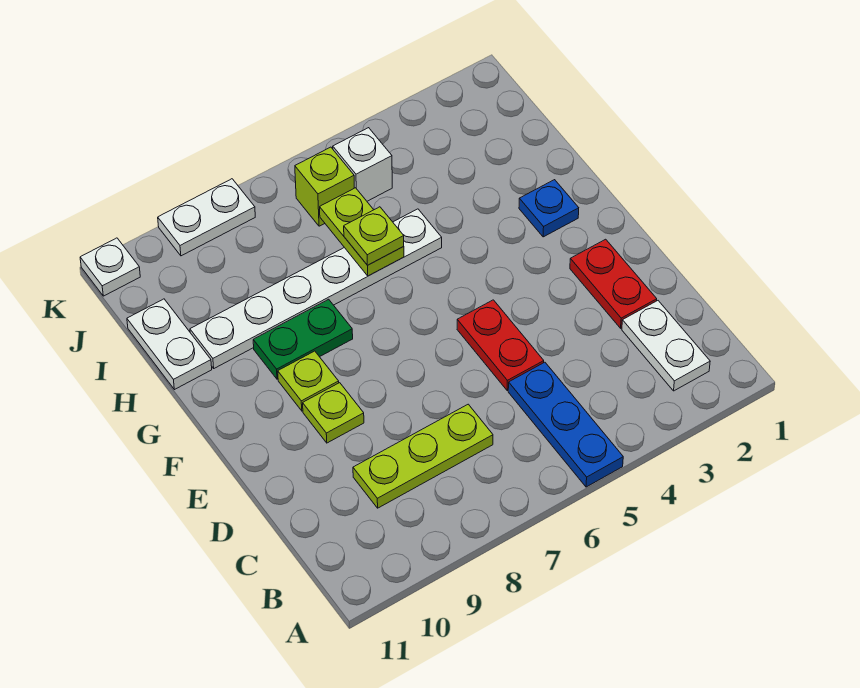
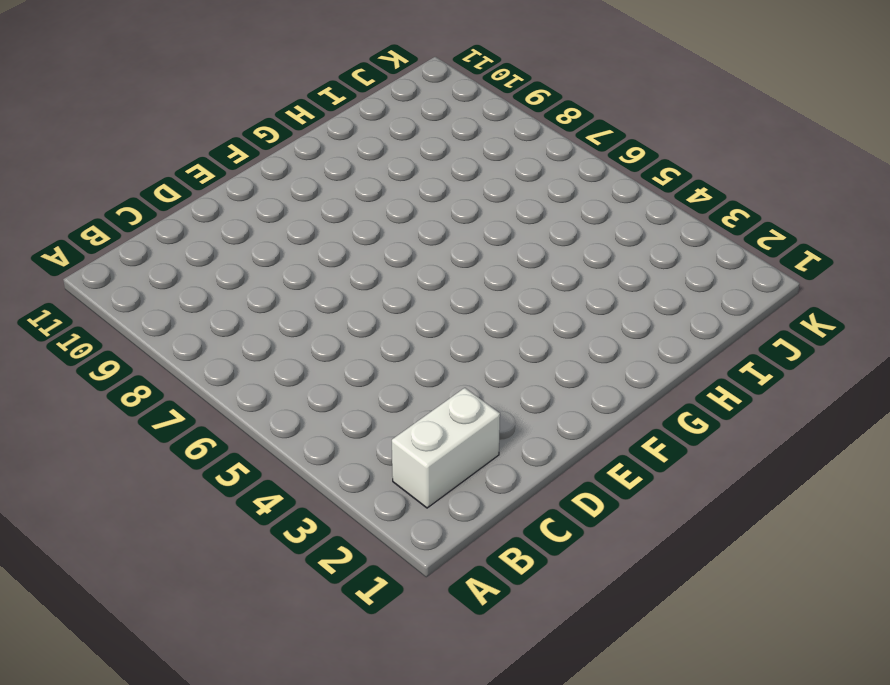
white brick B2:C2 level 1 -> white plate B2:C2 level 1
none -> blue plate A5:C5 level 1
none -> lime plate C7:C9 level 1
none -> red plate D2:E2 level 1

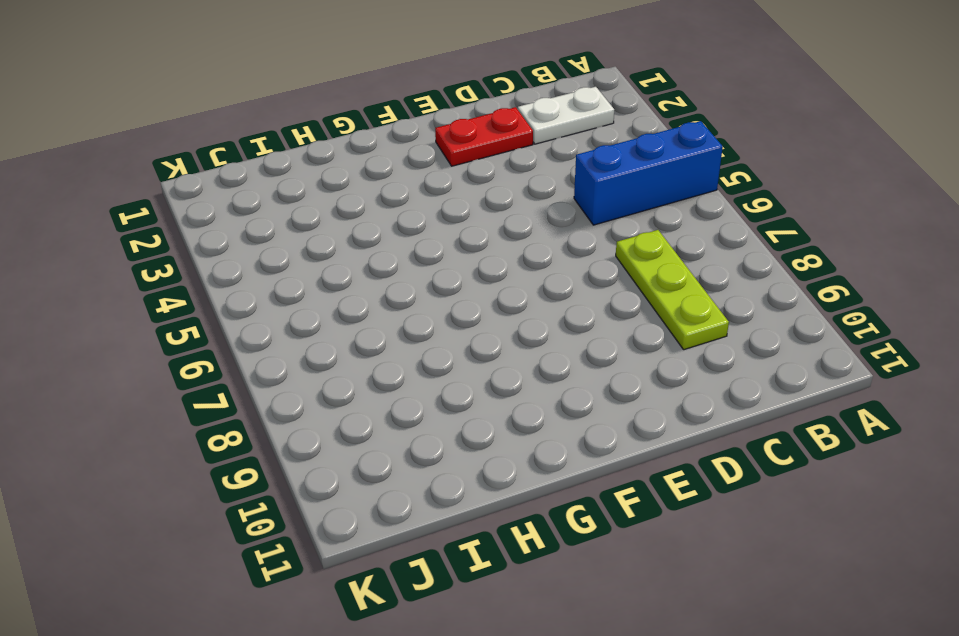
blue brick A5:C5 level 1 -> blue plate A5:C5 level 1
none -> red plate D5:E5 level 1
none -> lime plate E9 level 1
none -> lime plate F9 level 1

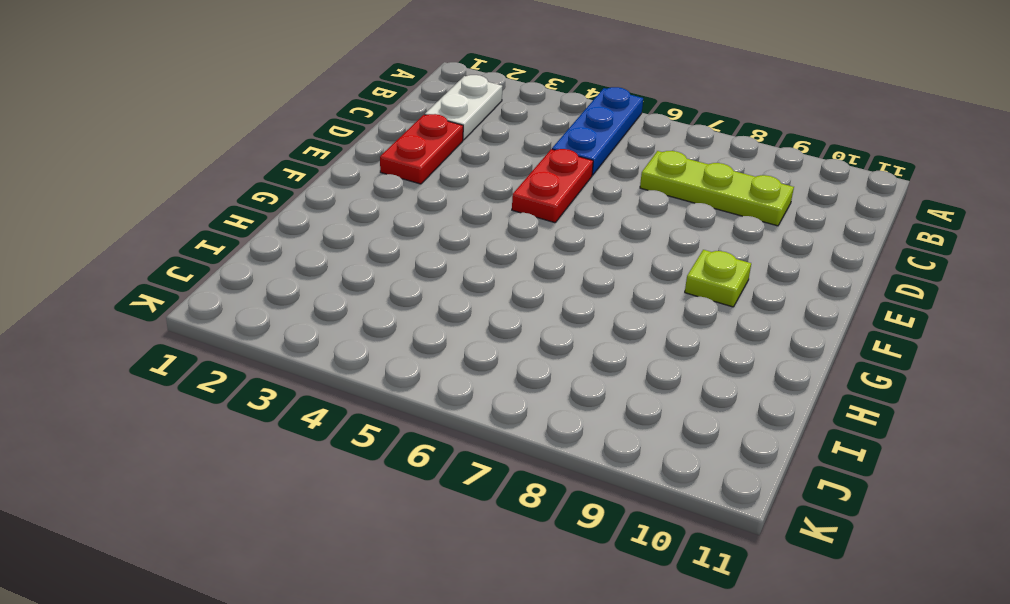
none -> lime plate E9 level 1
none -> blue plate G2 level 1
none -> green plate G8:G9 level 1

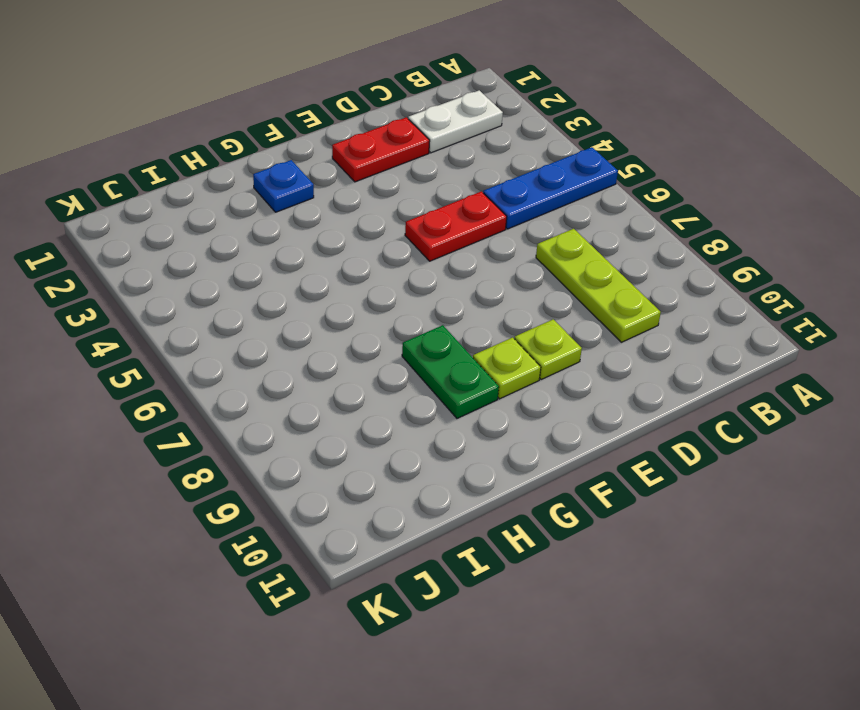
none -> white plate H5:H10 level 1
none -> white plate H11:I11 level 1
none -> white brick J5 level 1

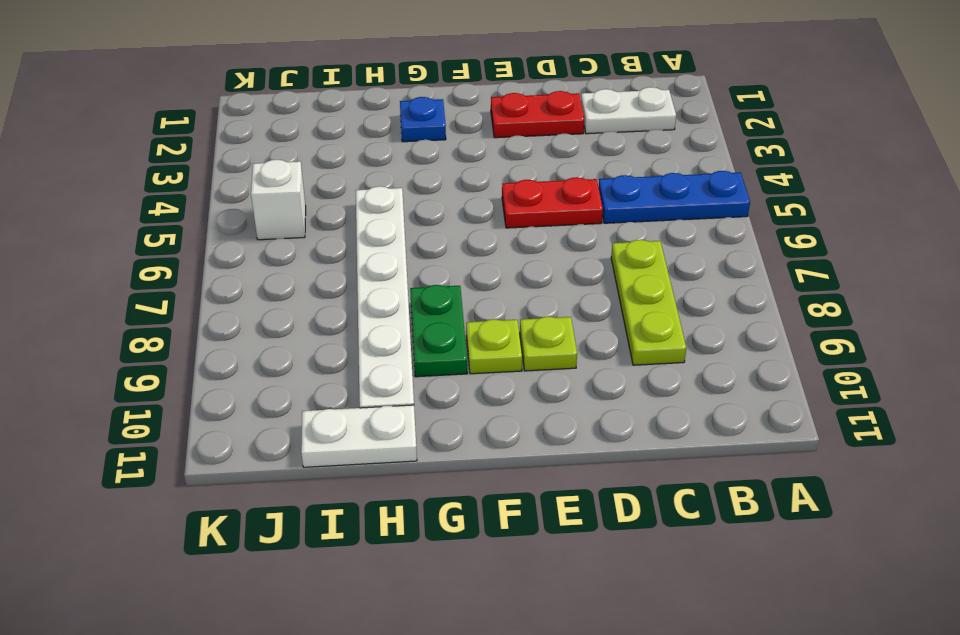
none -> lime brick J6 level 1
none -> white plate K8:K9 level 1
none -> white plate K11 level 1

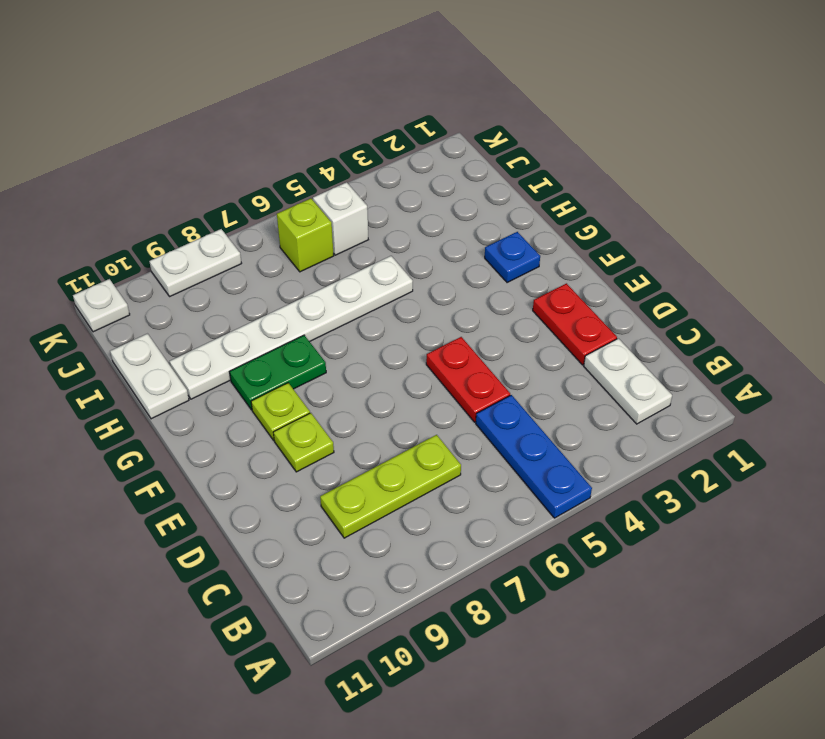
none -> lime plate H6:I6 level 2
none -> lime plate H6 level 3

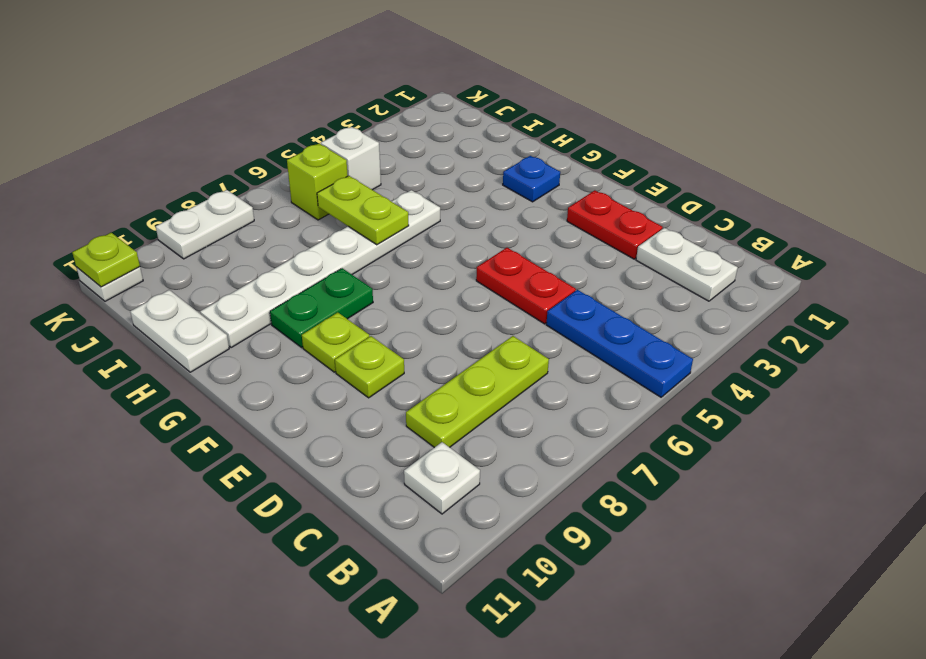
white plate B10 level 1 -> none
lime plate K11 level 2 -> lime plate H6 level 3

